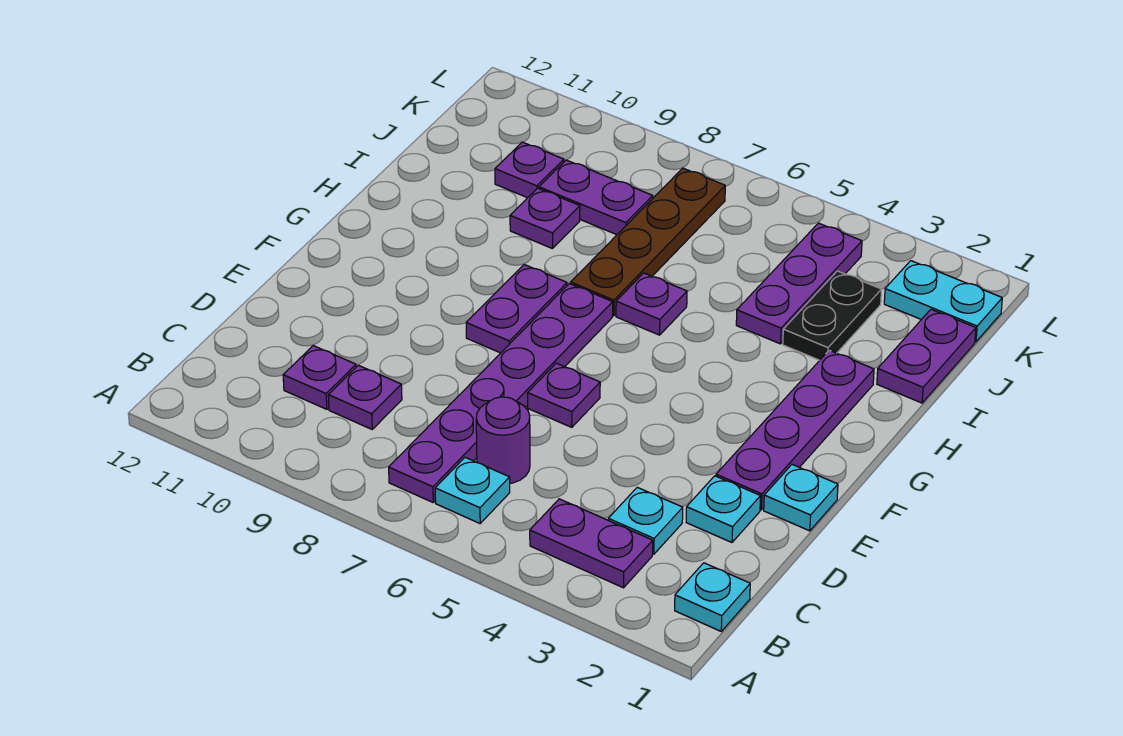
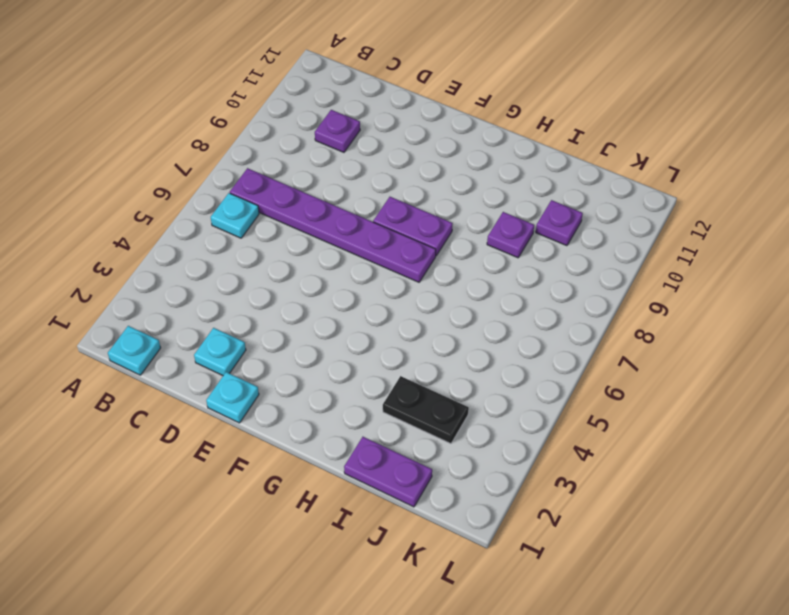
none -> purple plate B3:B4 level 1
none -> cyan plate C3 level 1
none -> purple round brick C6 level 1

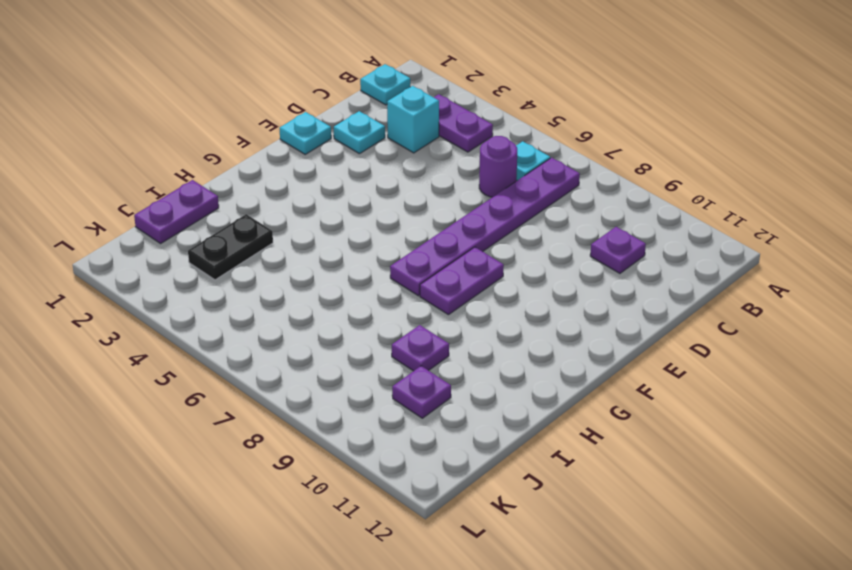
cyan brick C3 level 1 -> cyan plate C3 level 1
none -> purple plate C9 level 1
none -> purple plate E2:H2 level 1
none -> purple plate E6 level 1

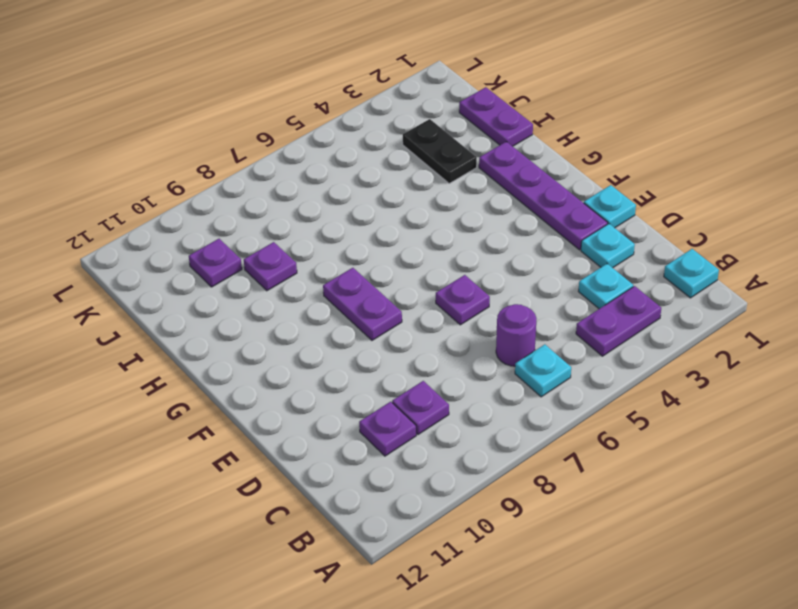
none -> purple plate B7:G7 level 1
none -> purple plate H6 level 1
none -> brown plate H7:K7 level 1

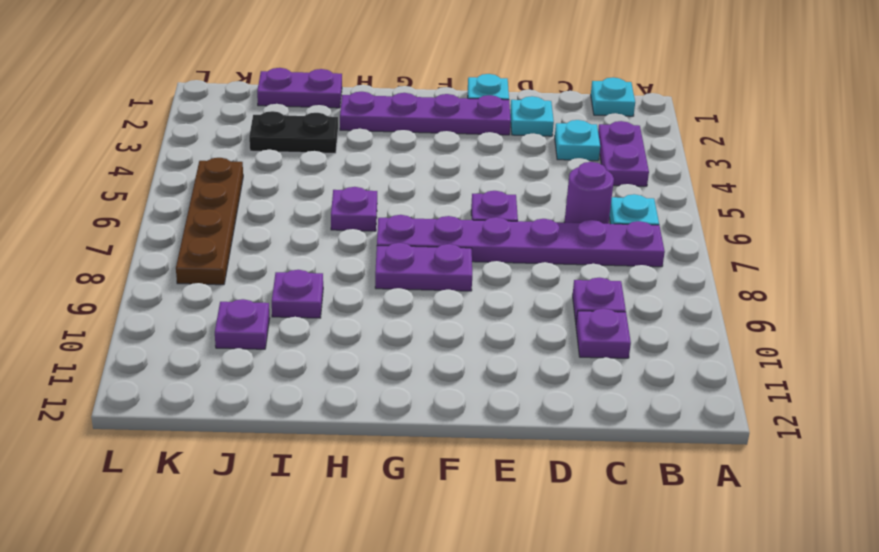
brown plate K5:K8 level 1 -> brown plate H7:K7 level 1
none -> purple plate I4:K4 level 1
none -> purple plate J8:J9 level 1
none -> cyan plate K1:K2 level 1

